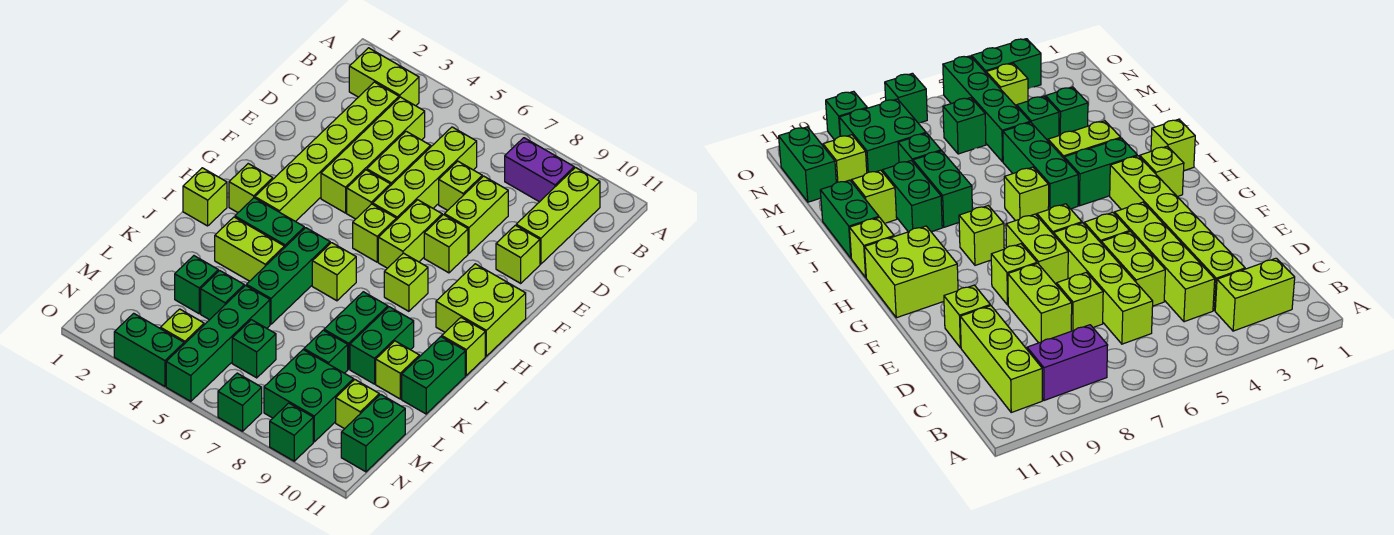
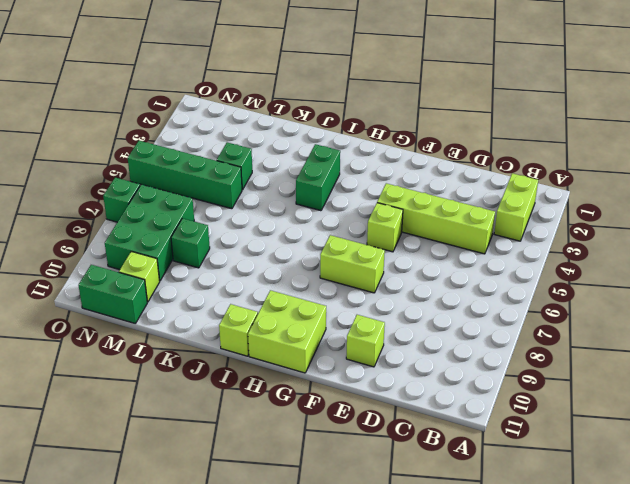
green brick M7:N9 level 1 -> green brick M8:N9 level 1
none -> purple brick B8:B9 level 1
none -> lime brick B10:D10 level 1
none -> lime brick C3:H3 level 1
none -> lime brick C6:F6 level 1

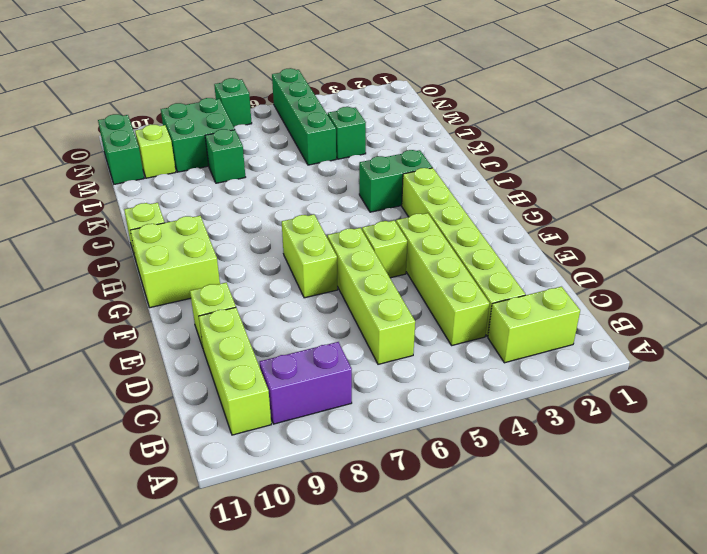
none -> lime brick D5:E5 level 1
none -> lime brick D7 level 1
none -> lime brick D8:E8 level 1
none -> lime brick F8 level 1

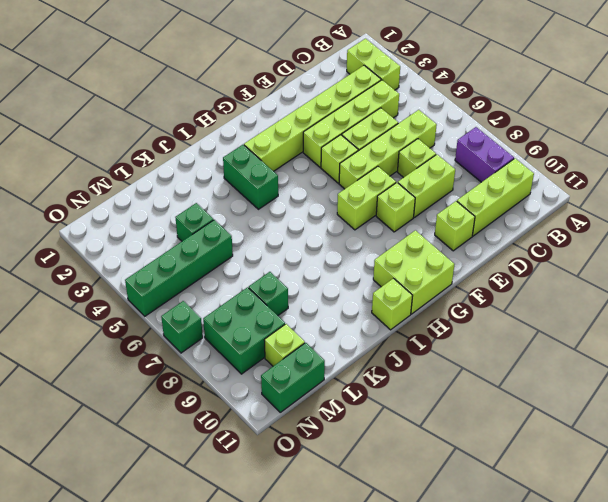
none -> lime brick G6 level 1
none -> lime brick H2 level 1
none -> lime brick H8 level 1
none -> lime brick I1 level 1

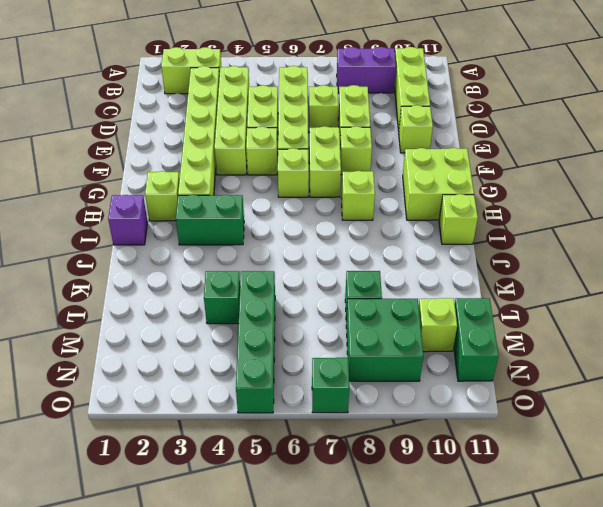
purple brick I1 level 1 -> lime brick I1 level 1
none -> green brick I5:K5 level 1
none -> lime brick I6 level 1
none -> lime brick J3:J4 level 1
none -> green brick J8:K8 level 1

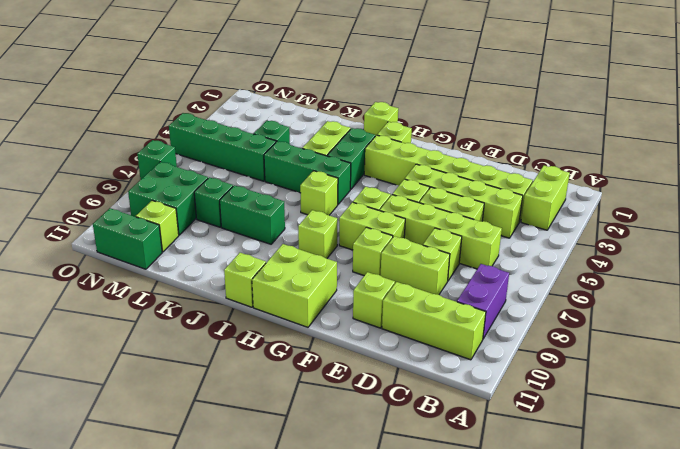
none -> green brick J9:K9 level 1
none -> green brick J11:K11 level 1
none -> lime brick K10 level 1
none -> green brick L3 level 1

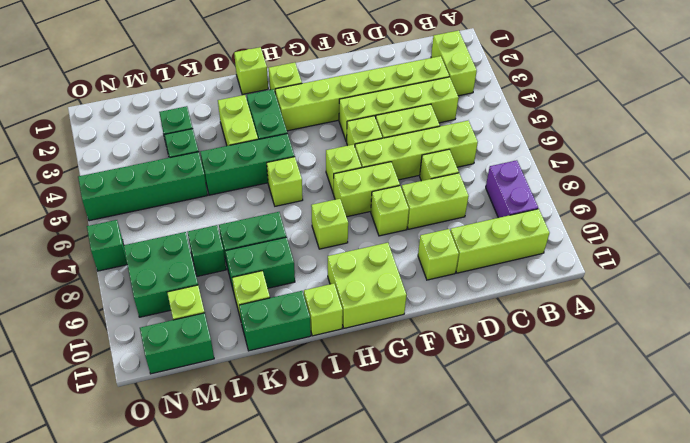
none -> green brick M6 level 1
none -> lime brick N4 level 1
none -> green brick O3:O4 level 1
none -> green brick O9 level 1

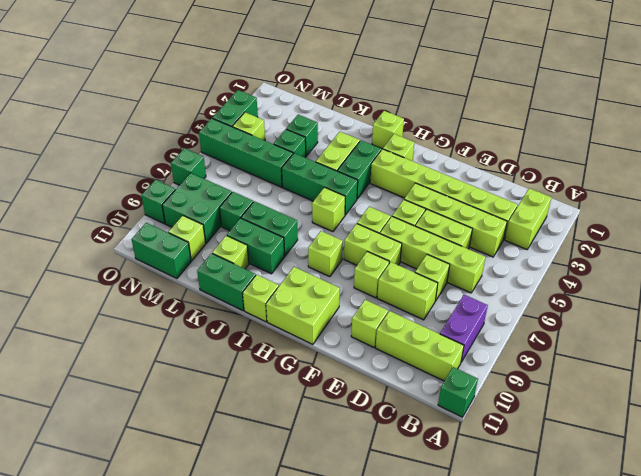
green brick A11 level 1 -> green brick M6 level 1

